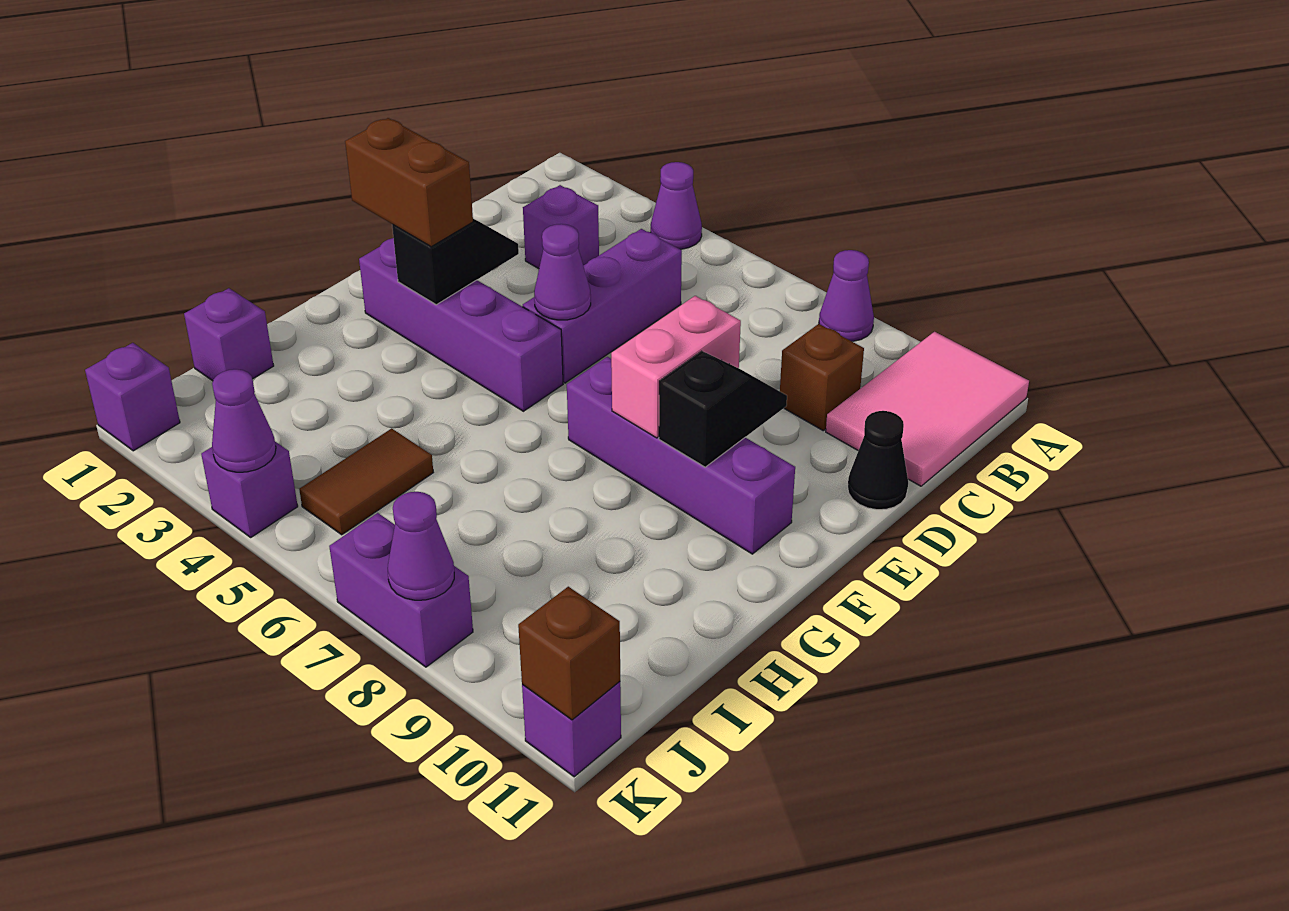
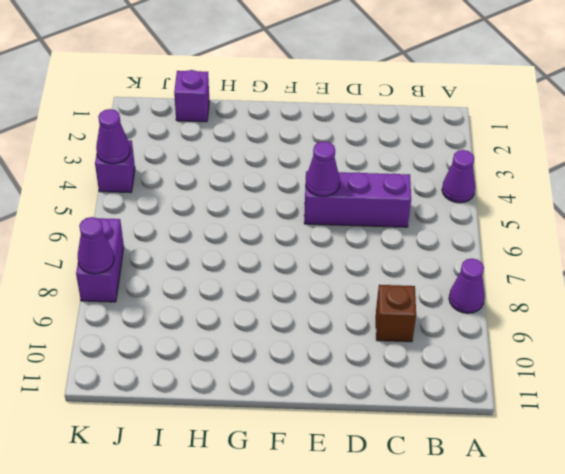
none -> pink tile A10:C11 level 1
none -> purple brick C3 level 1
none -> black cone D11 level 1

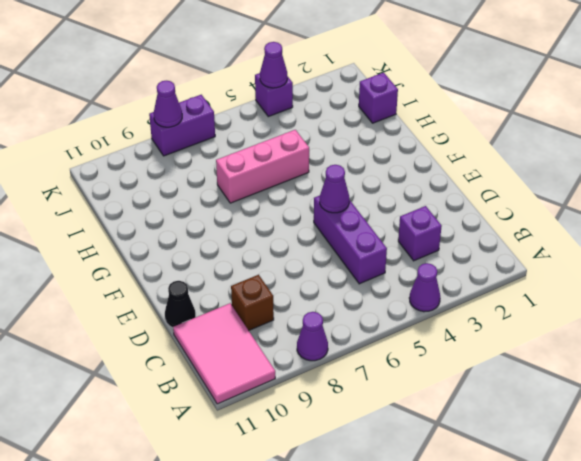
pink brick H5:H7 level 1 -> none
none -> purple brick F2:F5 level 1
none -> purple brick F7:F10 level 1
none -> brown tile I5:J5 level 1

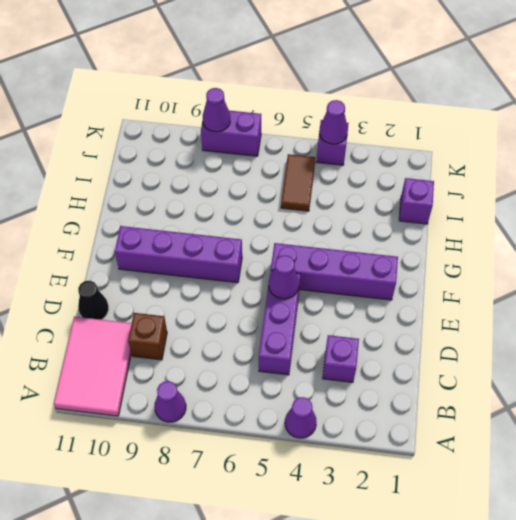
none -> purple brick K1 level 1
none -> purple brick K11 level 1
none -> black slope E3:F3 level 2 top F

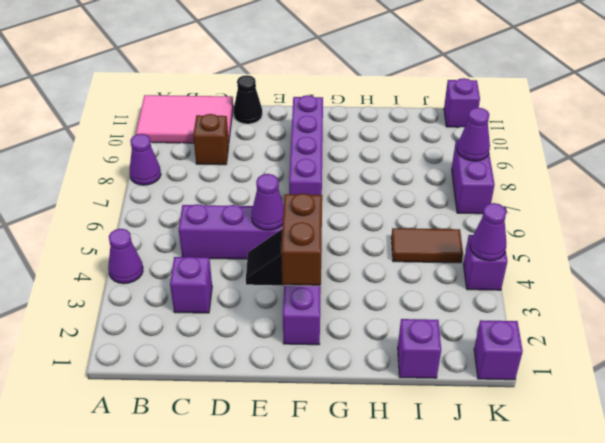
none -> pink brick E8:F8 level 2
none -> black slope E9:F9 level 2 top F
none -> brown brick K11 level 2

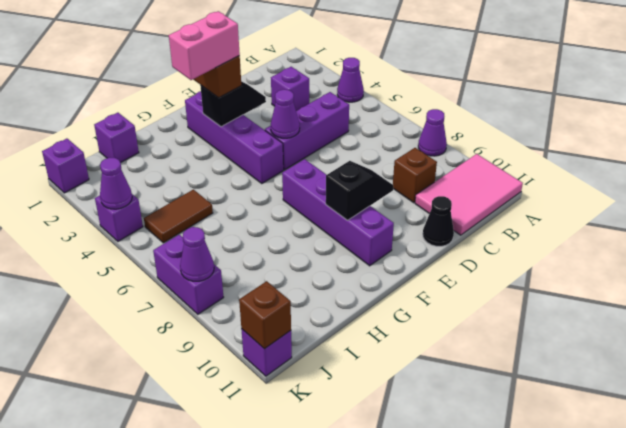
pink brick F3:G3 level 4 -> pink brick E8:F8 level 2

